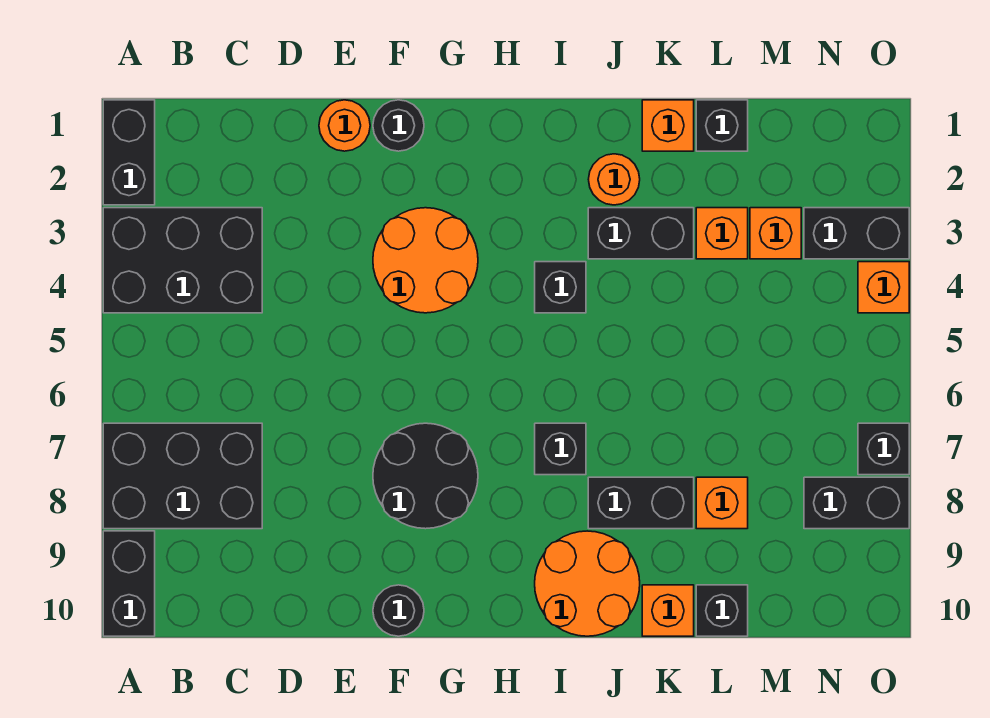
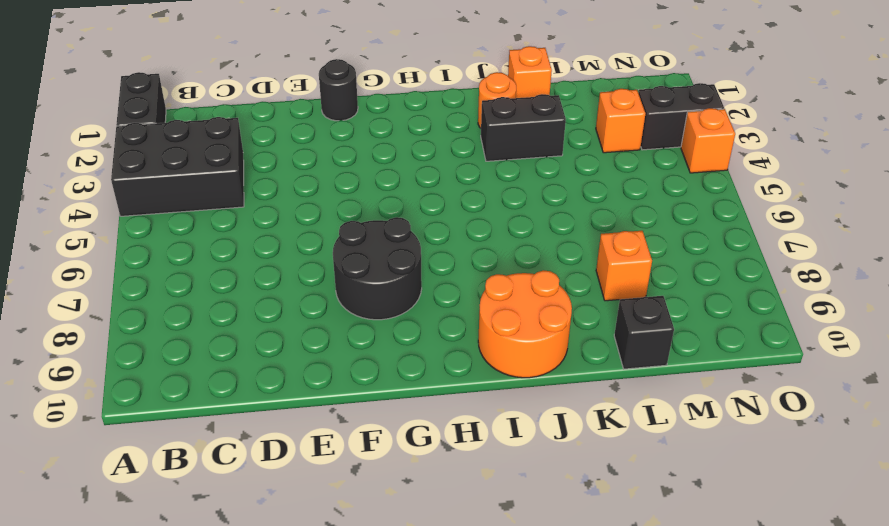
none -> black brick A7:C8 level 1
none -> black brick A9:A10 level 1
none -> orange round brick E1 level 1

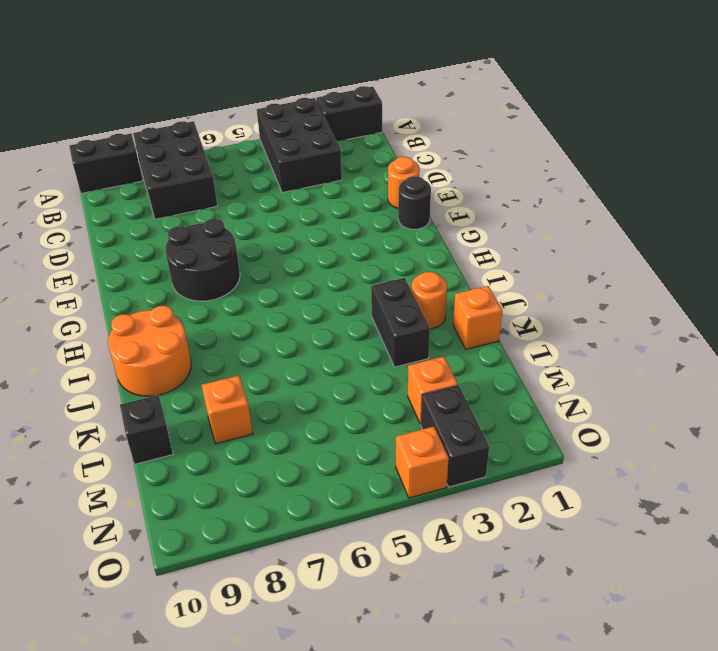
none -> orange round brick F3:G4 level 1
none -> black round brick F10 level 1
none -> black brick I4 level 1

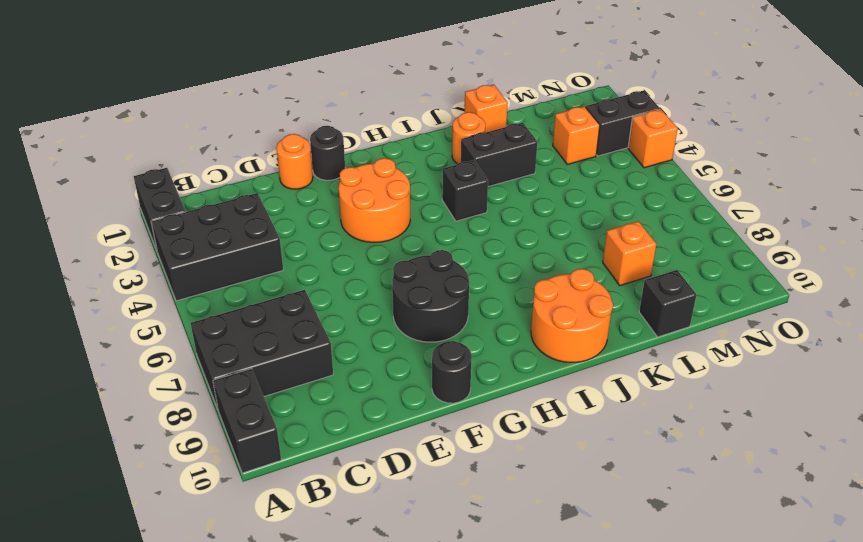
none -> black brick I7 level 1
none -> black brick J8:K8 level 1
none -> orange brick K10 level 1

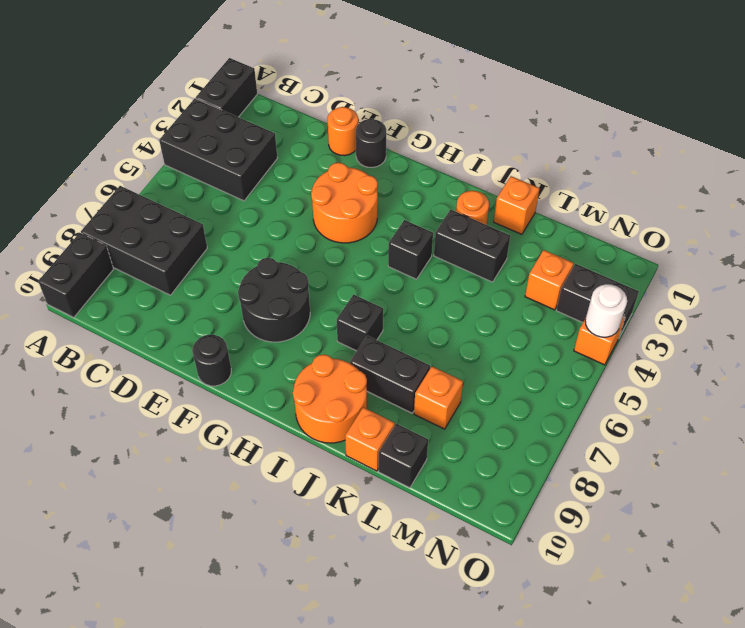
white round brick O4 level 2 -> none
none -> black brick L1 level 1
none -> orange brick L3 level 1
none -> black brick N8:O8 level 1

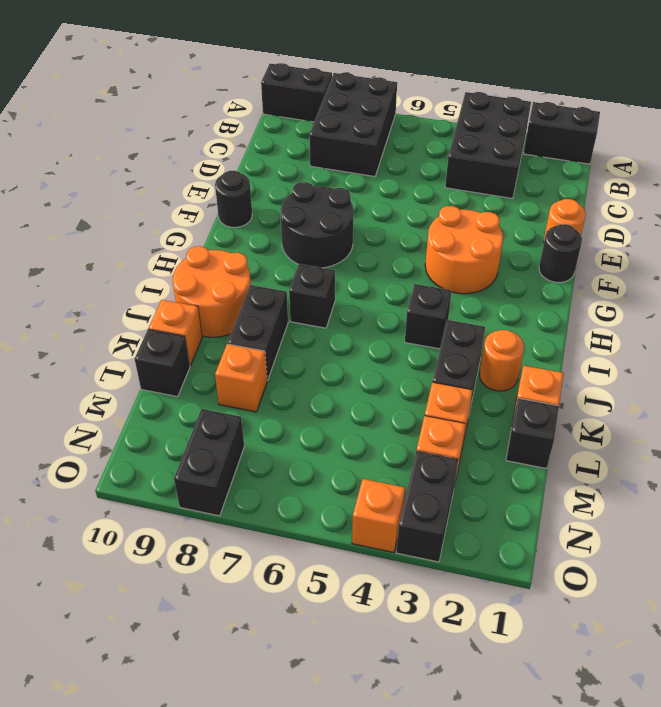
none -> black brick O7 level 1

